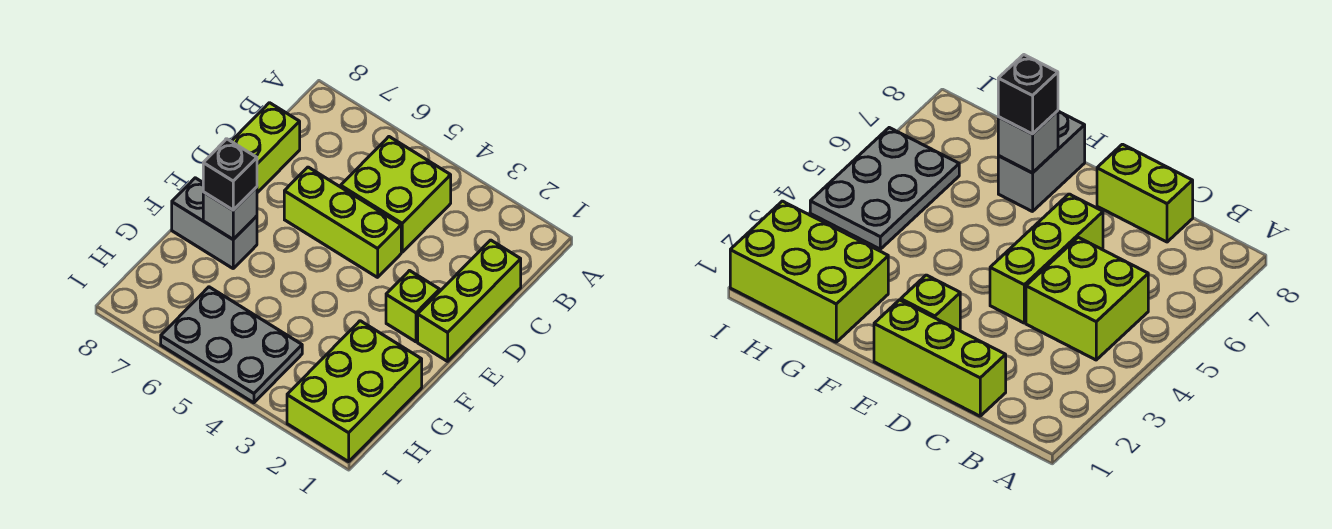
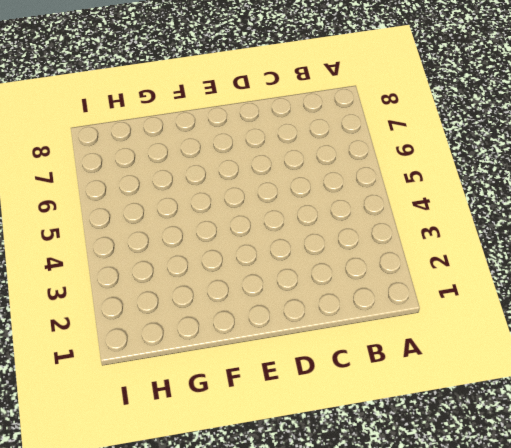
none -> lime brick B4:C5 level 1
none -> lime brick C1:E1 level 1

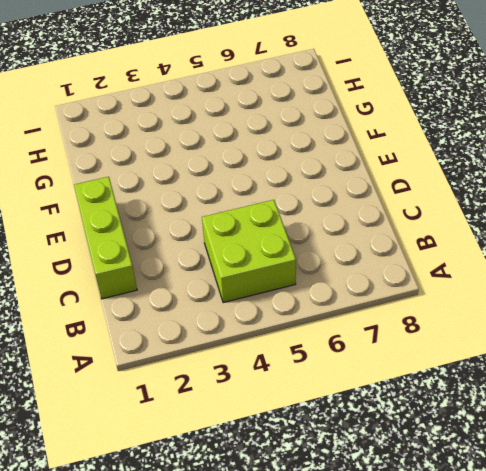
none -> lime brick C8:D8 level 1
none -> lime brick D4:D6 level 1

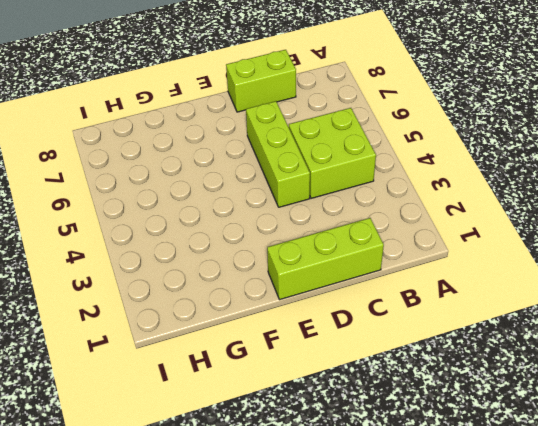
none -> lime brick E2 level 1
none -> grey brick F7:F8 level 1

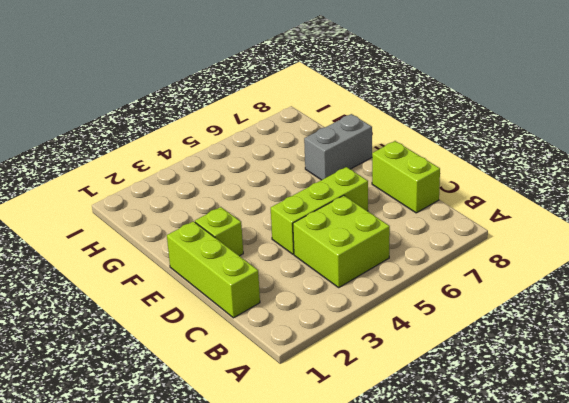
none -> lime brick G1:I2 level 1
none -> grey plate H4:I6 level 1

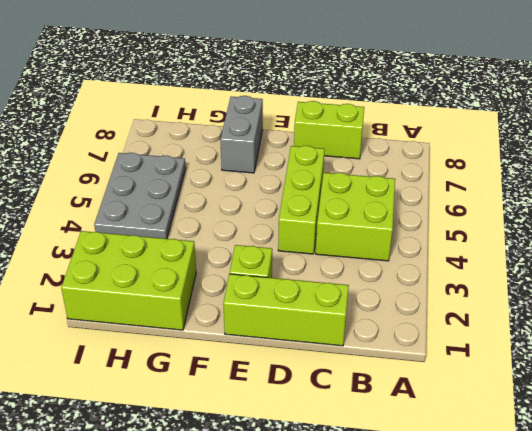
none -> grey brick F7 level 2
none -> black brick F7 level 3

